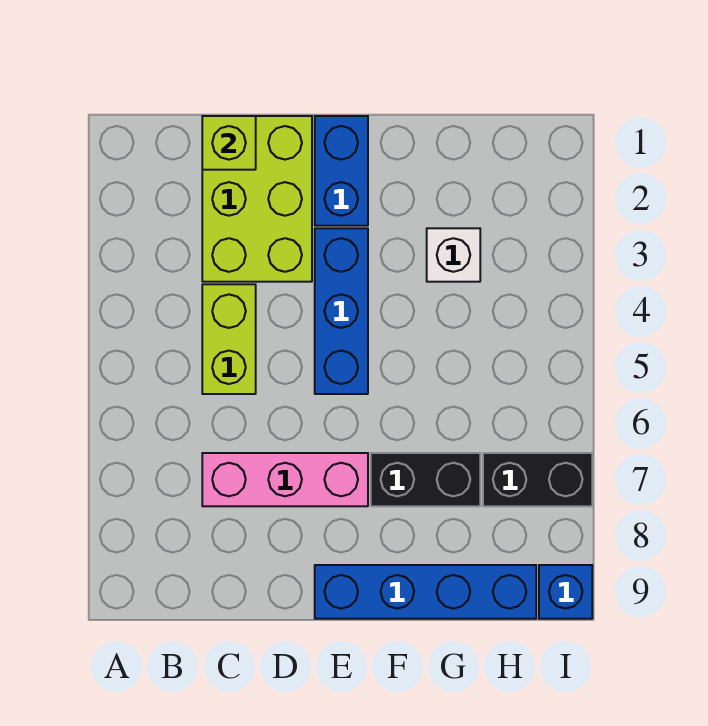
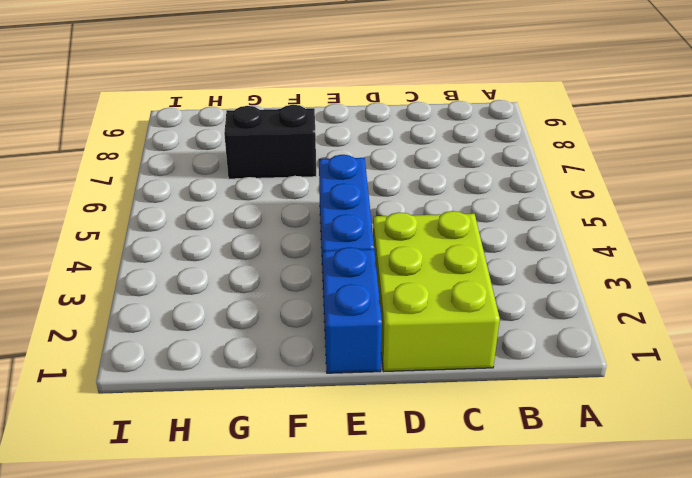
none -> lime brick C4:C5 level 1
none -> pink brick C7:E7 level 1

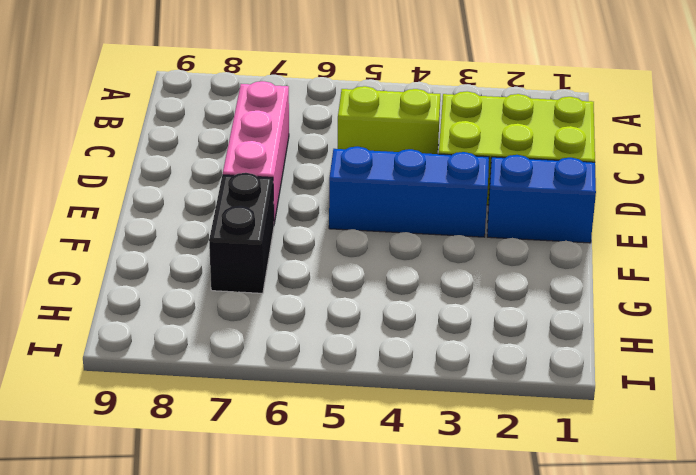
none -> blue brick E9:H9 level 1
none -> white brick G3 level 1

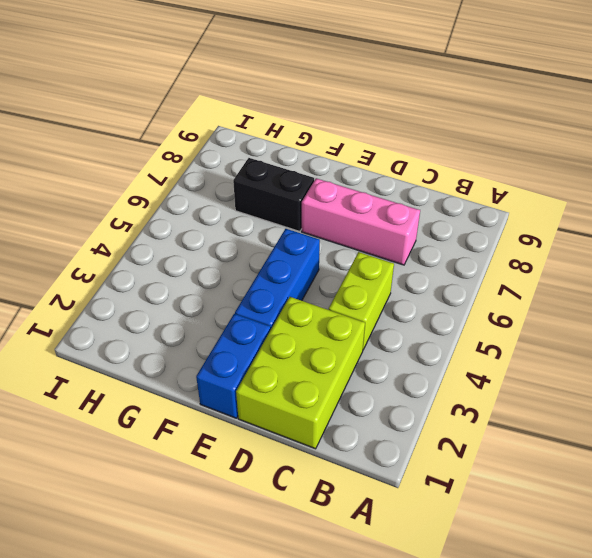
none -> blue brick E9:H9 level 1
none -> white brick G3 level 1

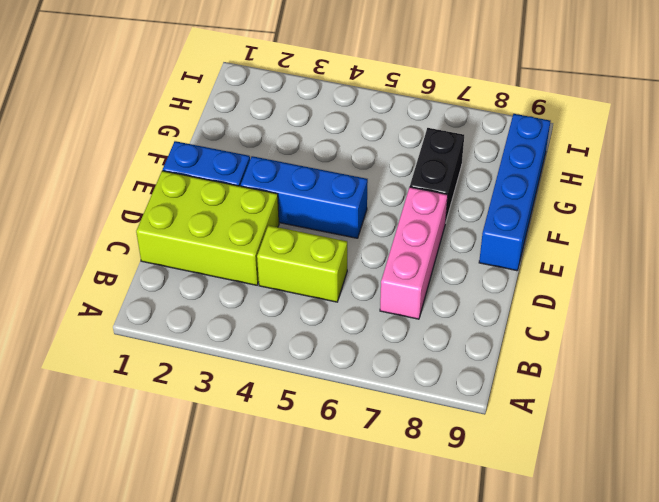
none -> white brick G3 level 1
none -> black brick H7:I7 level 1

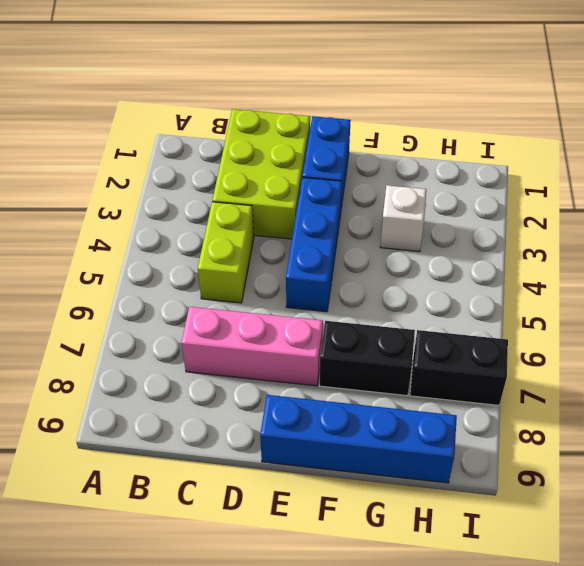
none -> blue brick I9 level 1
none -> lime brick C1 level 2

